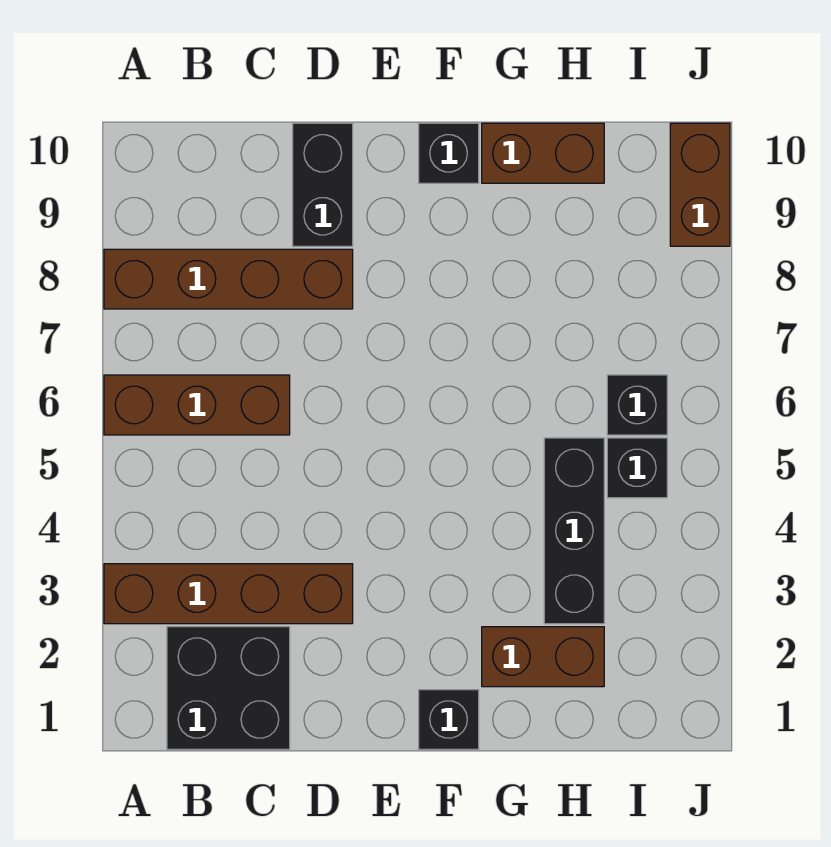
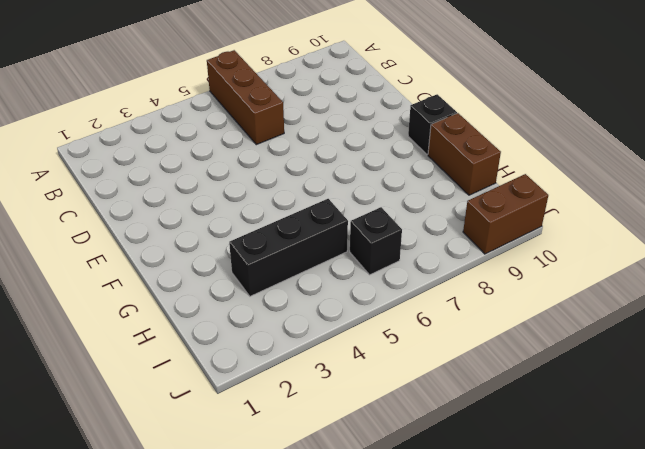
none -> brown brick A3:D3 level 1
none -> brown brick A8:D8 level 1
none -> black brick B1:C2 level 1

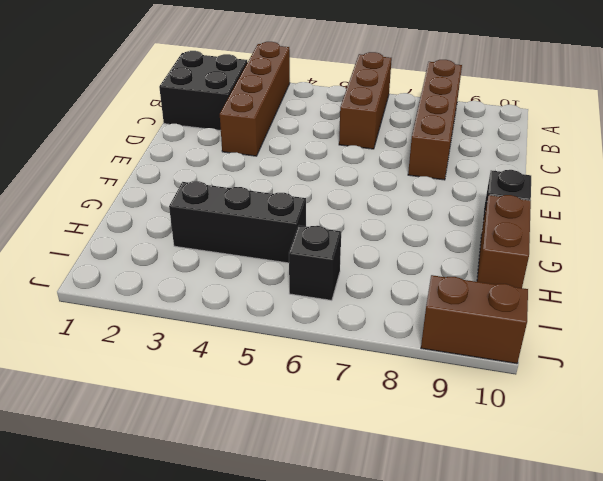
none -> black brick D9:D10 level 1
none -> black brick F1 level 1
none -> brown brick G2:H2 level 1

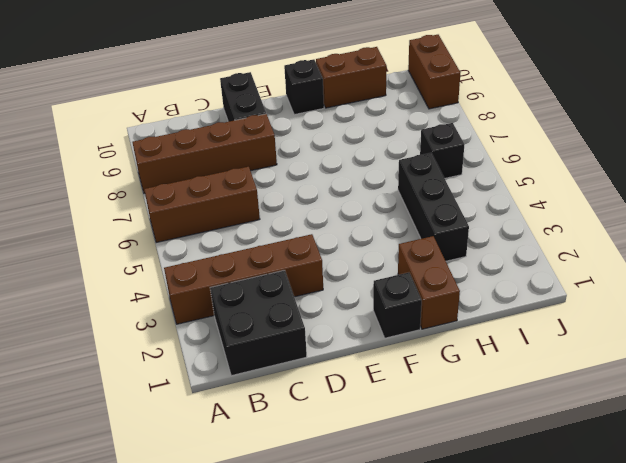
brown brick G1:G2 level 1 -> brown brick G2:H2 level 1
none -> black brick I5 level 1

